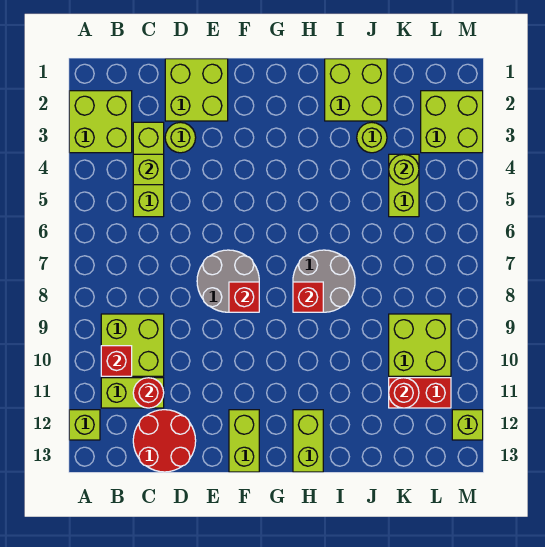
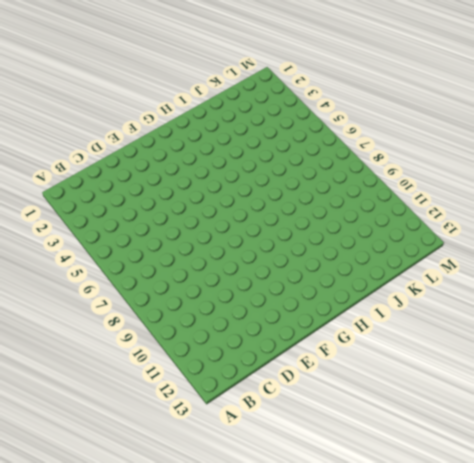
none -> lime brick A2:B3 level 1
none -> lime brick A12 level 1
none -> lime brick B9:C10 level 1

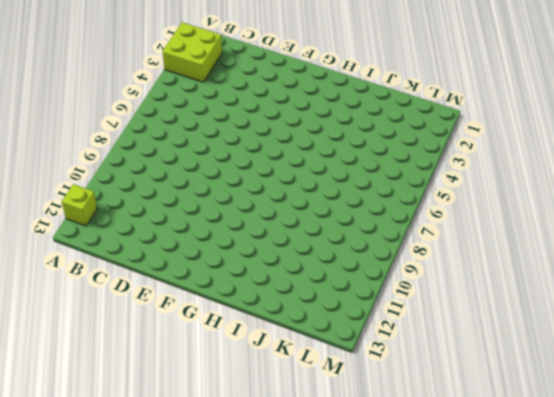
none -> lime brick B9:C10 level 1
none -> lime brick B11:C11 level 1
none -> lime brick C3:C5 level 1

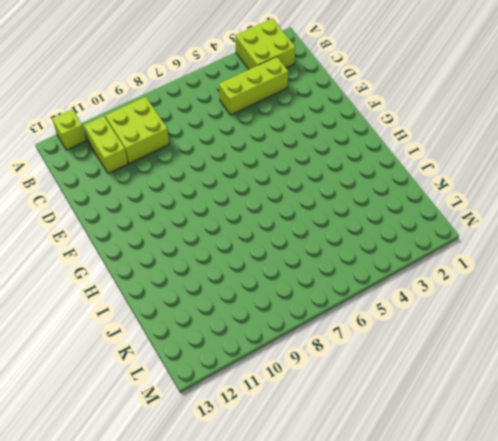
none -> red round brick C12:D13 level 1
none -> lime brick D1:E2 level 1
none -> lime round brick D3 level 1

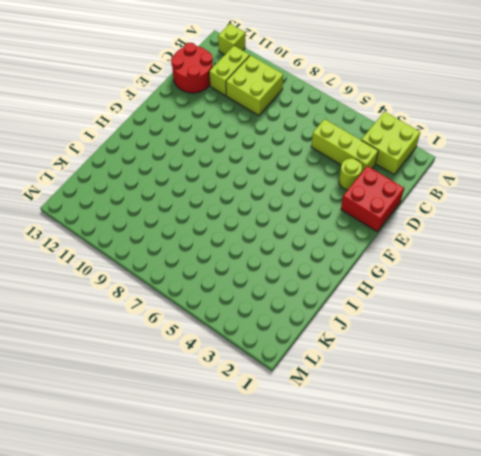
red brick D1:E2 level 1 -> lime brick D1:E2 level 1
none -> grey round brick E7:F8 level 1
none -> lime brick F12:F13 level 1
none -> grey round brick H7:I8 level 1

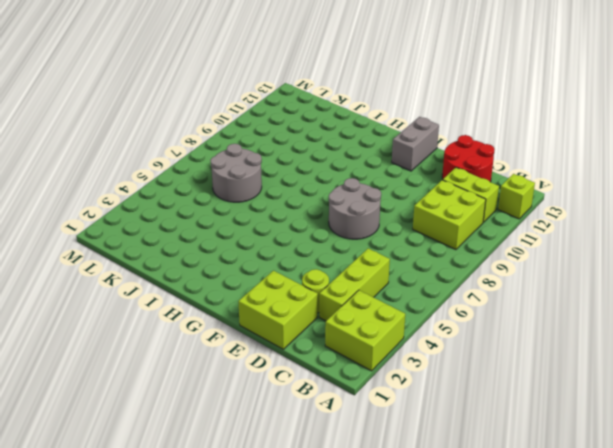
grey brick F12:F13 level 1 -> lime brick F12:F13 level 1
grey round brick J6:K7 level 1 -> grey round brick H7:I8 level 1
none -> lime brick H12:H13 level 1
none -> lime brick I1:J2 level 1
none -> lime round brick J3 level 1

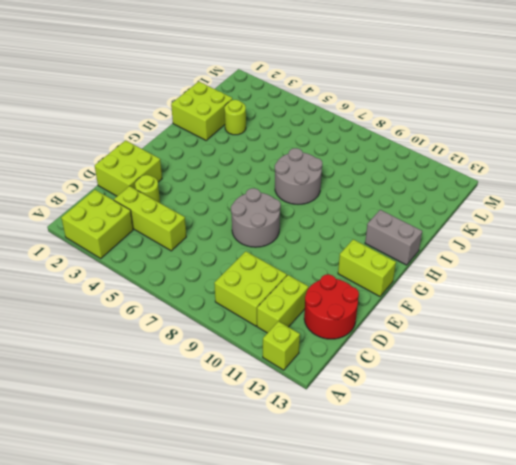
grey brick H12:H13 level 1 -> lime brick H12:H13 level 1
none -> lime brick K4:K5 level 1
none -> lime brick K9:L10 level 1
none -> red brick K11:L11 level 1

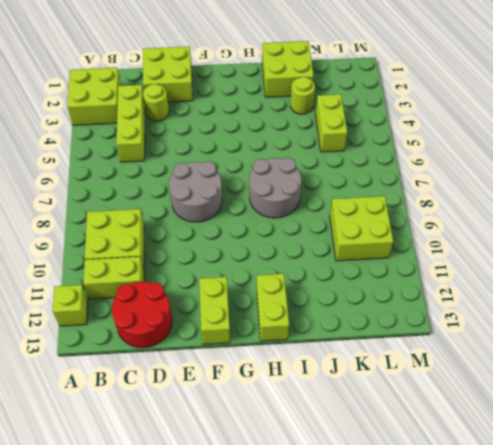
none -> red brick K11:L11 level 1
none -> lime brick L2:M3 level 1
none -> lime brick M12 level 1

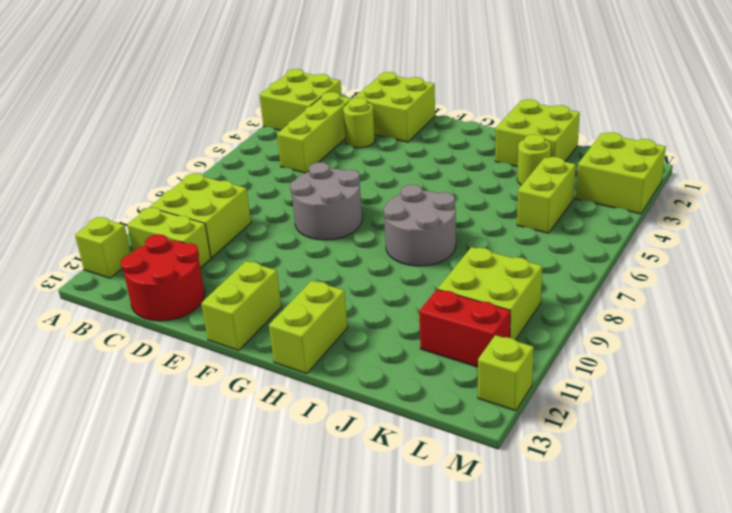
none -> red brick B10 level 2
none -> lime brick C4 level 2
none -> red round brick C11 level 2

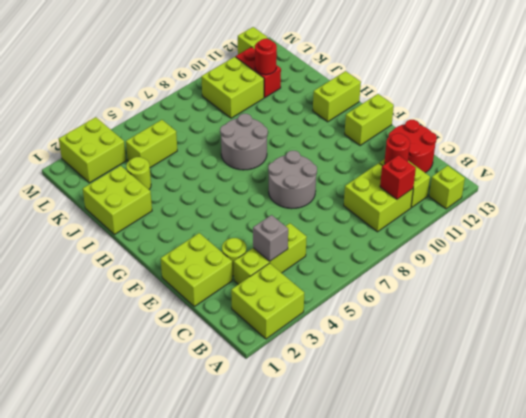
grey brick C4 level 2 -> lime brick C4 level 2
none -> red brick F8 level 2
none -> red brick H8 level 2
none -> lime round brick K4 level 2

